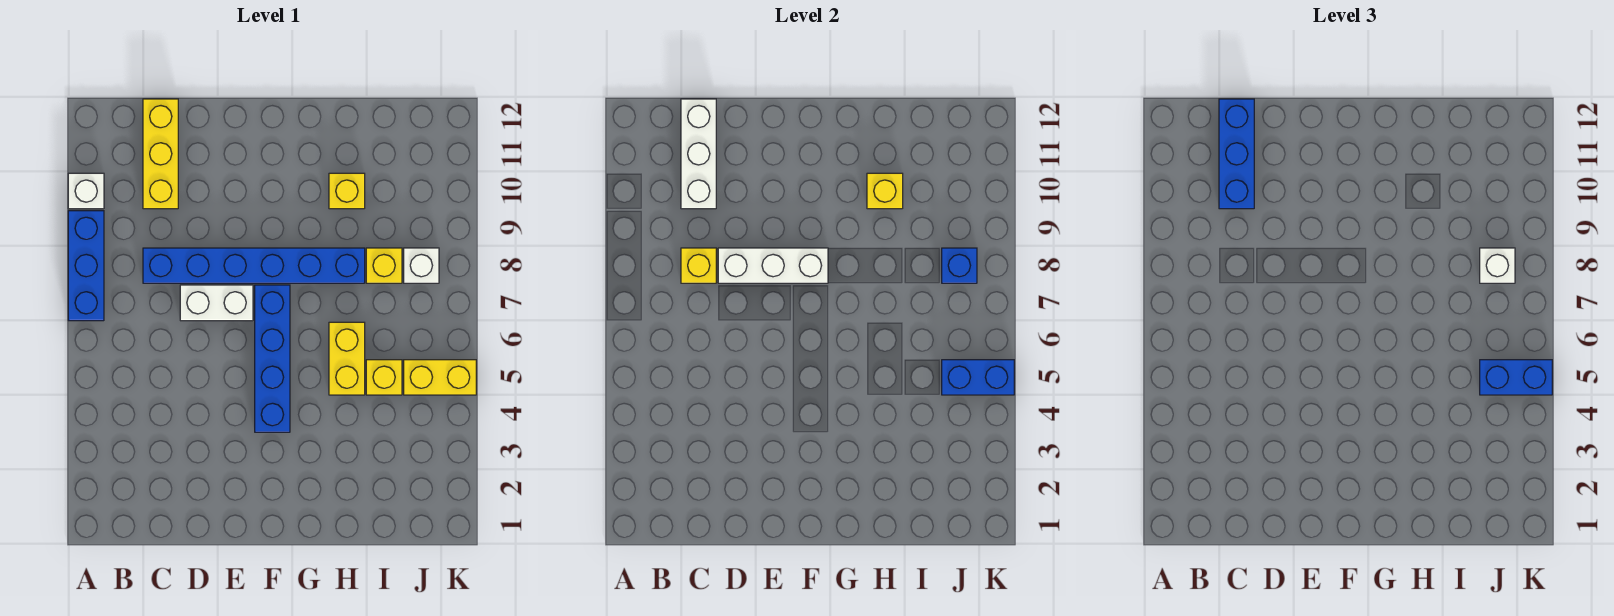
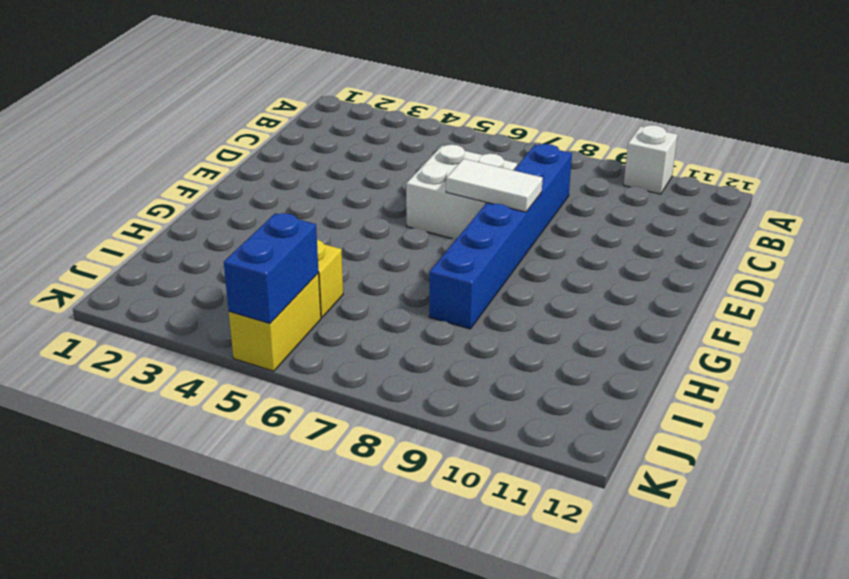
white brick D6:E7 level 1 -> white brick D7:E7 level 1
white tile E7:E8 level 2 -> white brick D8:F8 level 2
none -> blue brick A7:A9 level 1
none -> yellow brick C10:C12 level 1
none -> blue brick F4:F7 level 1

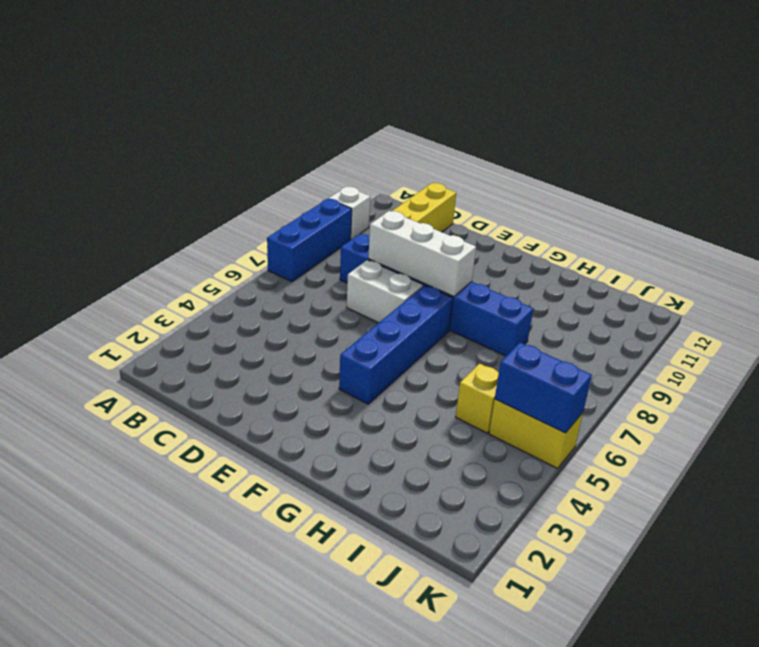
none -> yellow brick H5:H6 level 1
none -> yellow brick H10 level 1
none -> yellow brick I8 level 1

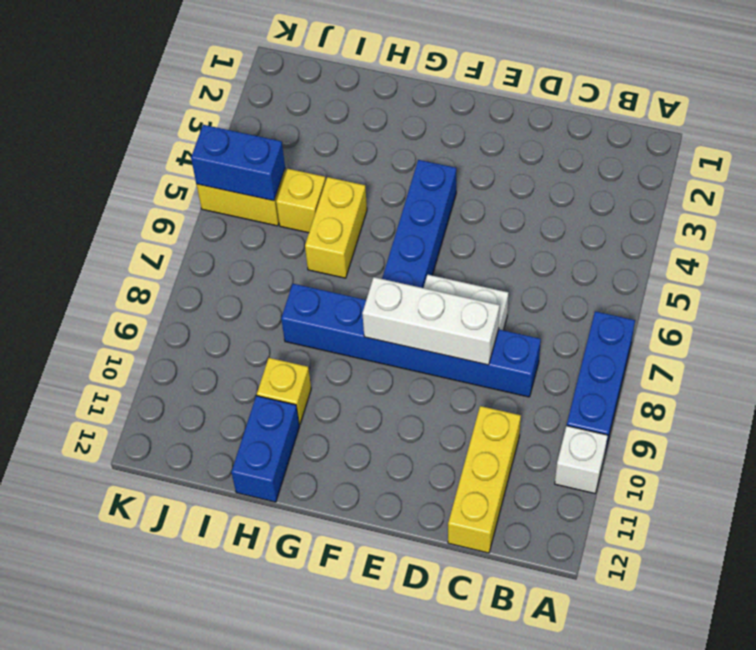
blue brick H11:H12 level 1 -> blue brick J5:K5 level 3
none -> yellow brick I8 level 1
none -> white brick J8 level 1
none -> yellow brick C8 level 2

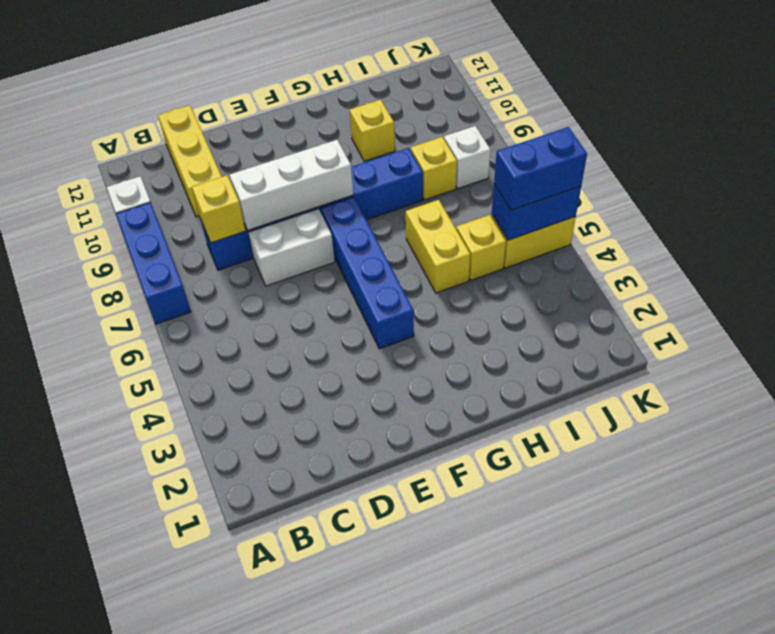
none -> white brick C10:C12 level 2
none -> yellow brick H10 level 2
none -> blue brick J8 level 2

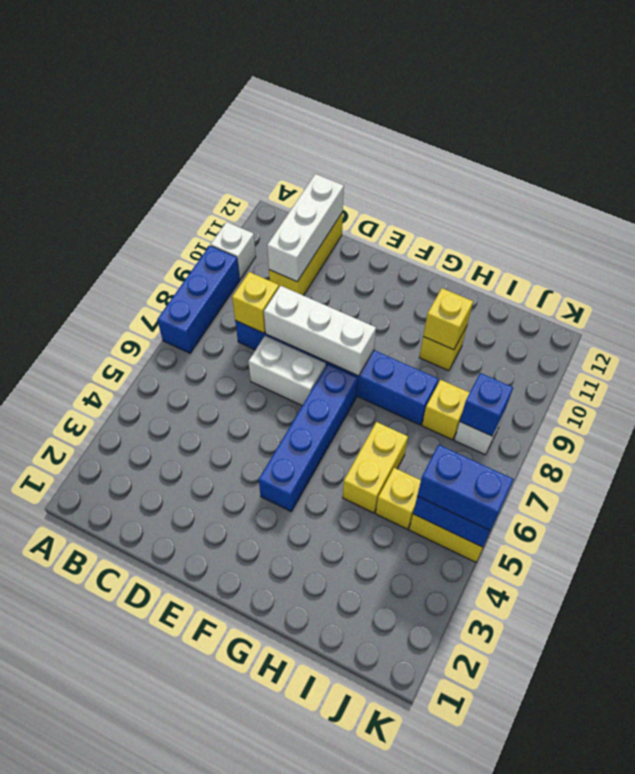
none -> blue brick C10:C12 level 3
none -> white brick J8 level 3

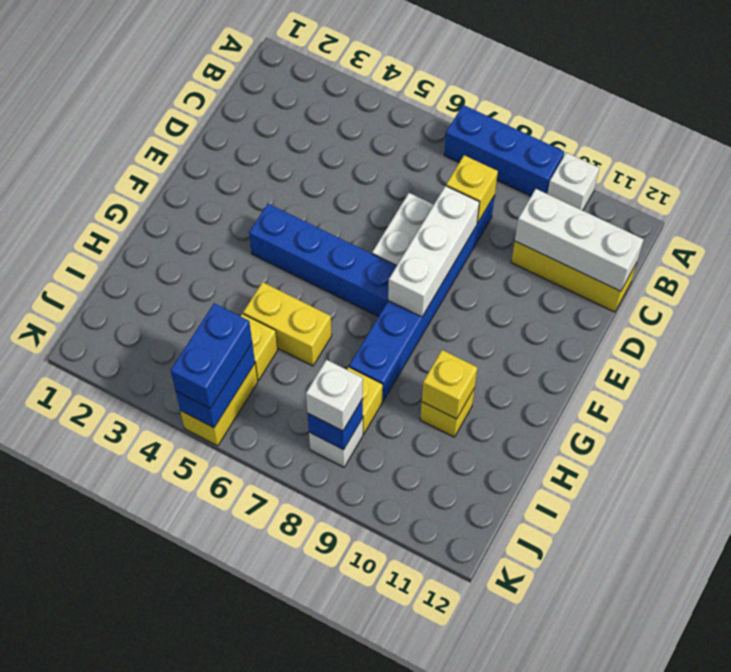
none -> blue brick C10:C12 level 3

